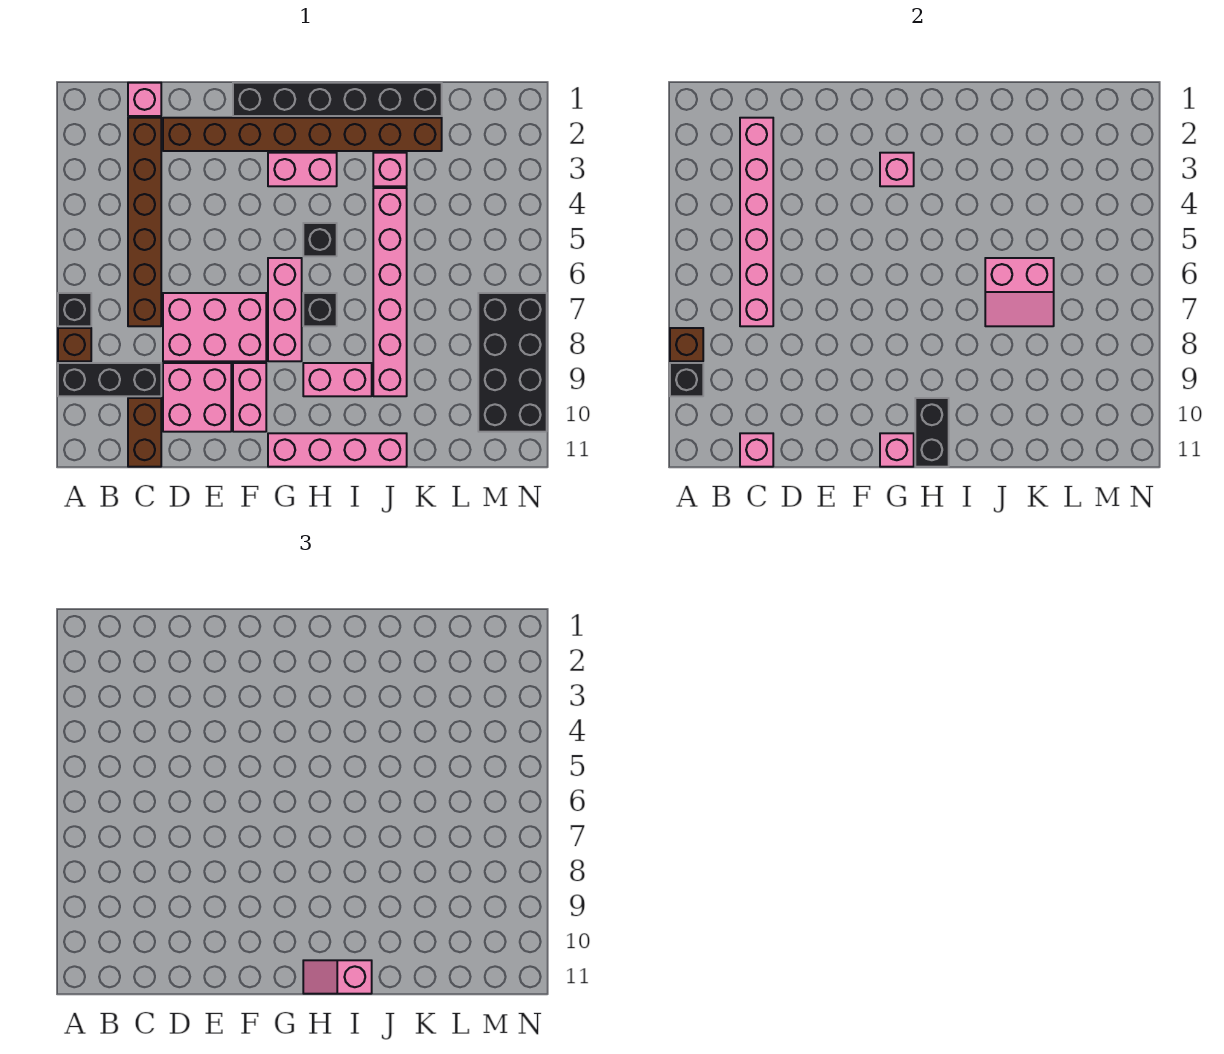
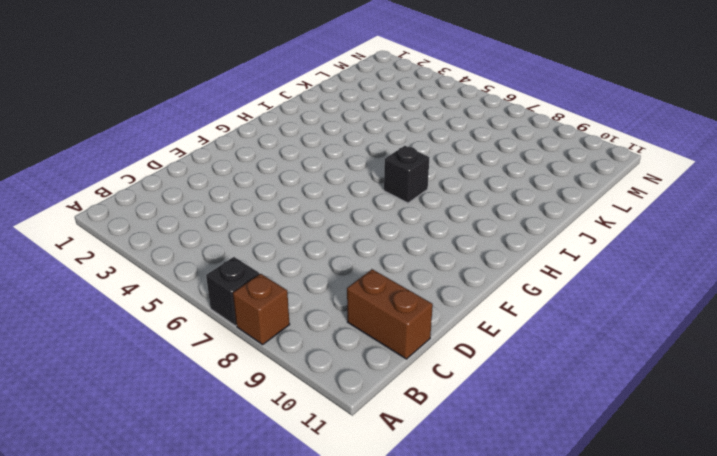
none -> black brick A9:C9 level 1
none -> pink brick C1 level 1
none -> brown brick C2:C7 level 1

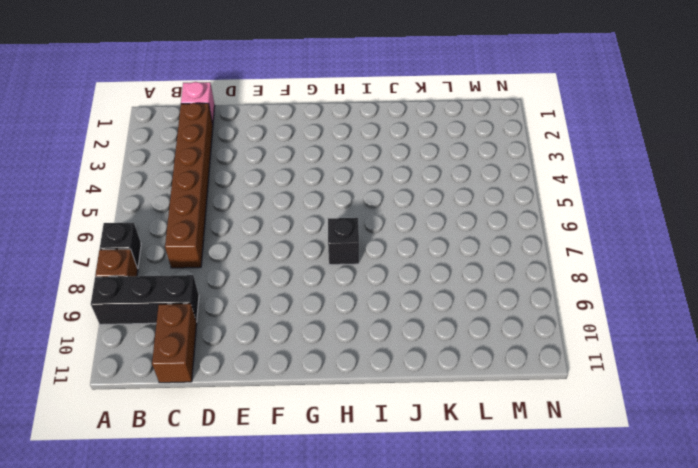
none -> brown brick D2:K2 level 1
none -> pink brick D7:F8 level 1
none -> pink brick D9:E10 level 1

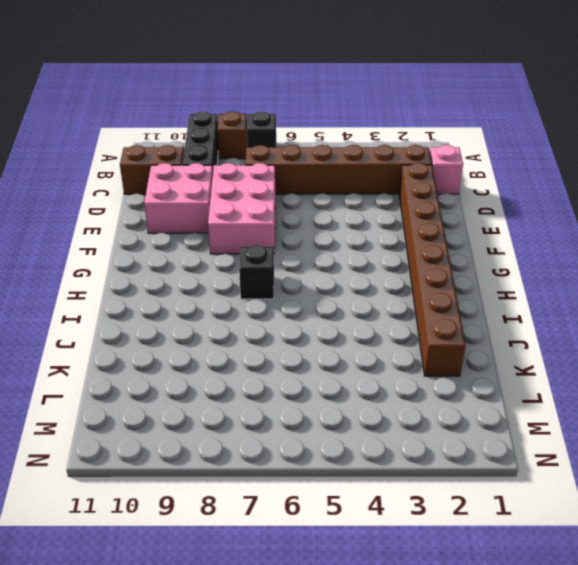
none -> black brick F1:K1 level 1
none -> pink brick F9:F10 level 1
none -> pink brick G3:H3 level 1

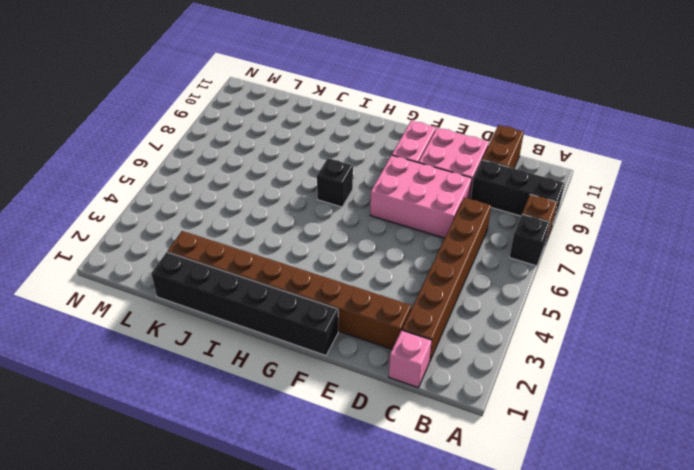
none -> pink brick G3:H3 level 1
none -> pink brick G6:G8 level 1
none -> pink brick G11:J11 level 1

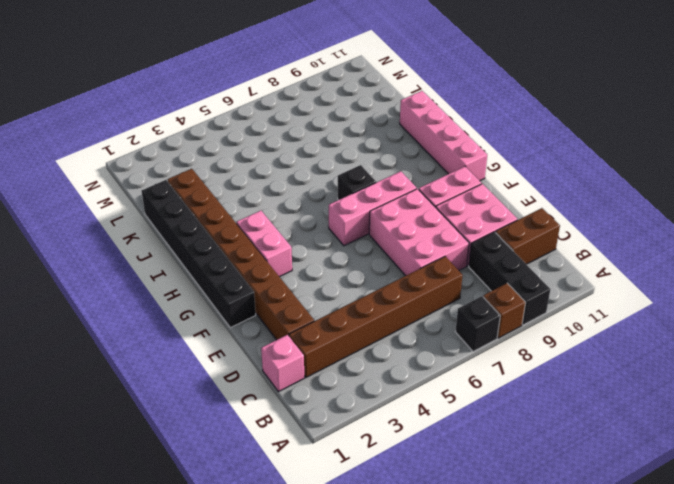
none -> black brick H5 level 1
none -> pink brick H9:I9 level 1
none -> pink brick J3 level 1

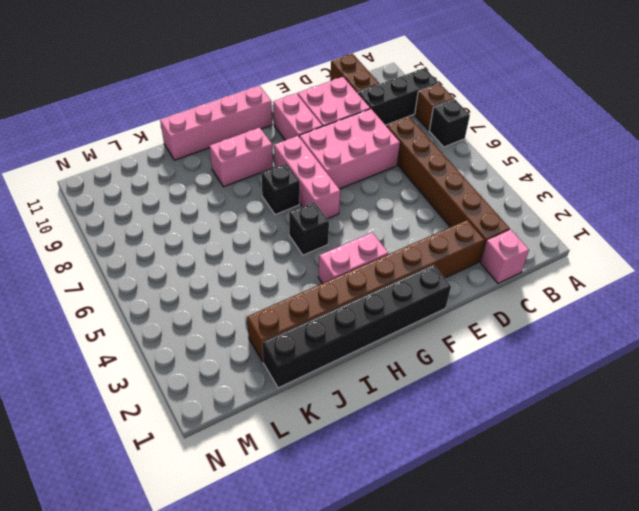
none -> pink brick J3 level 1
none -> pink brick J4:J9 level 1
none -> black brick M7:N10 level 1

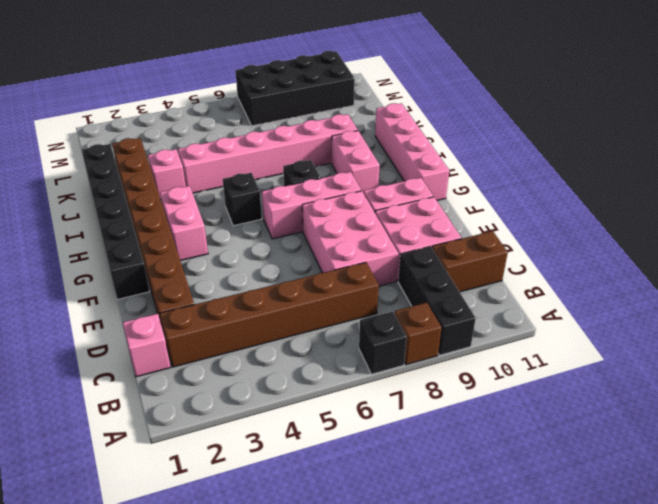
none -> brown brick A8 level 2
none -> black brick A9 level 2
none -> pink brick C2:C7 level 2

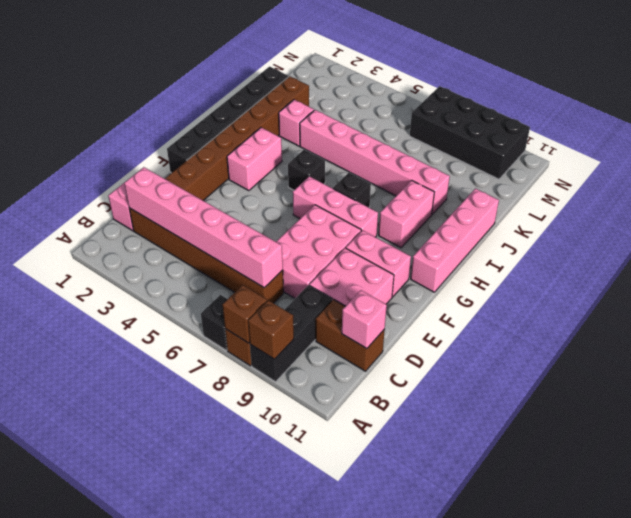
brown brick A9 level 2 -> black brick A9 level 2
none -> pink brick G3 level 2
none -> pink brick G11 level 2
none -> black brick H10:H11 level 2

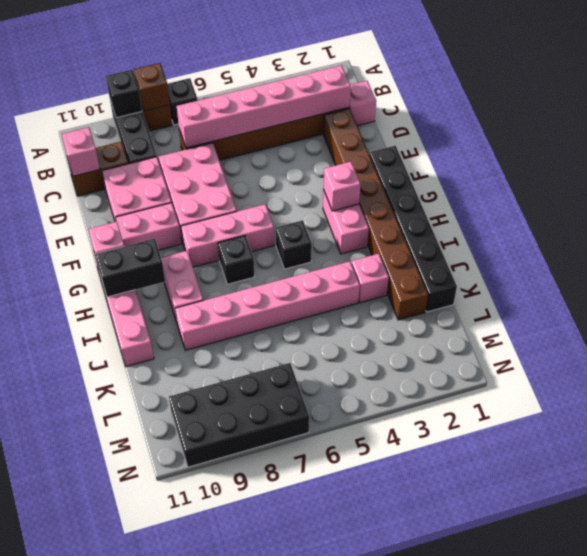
none -> pink slope J6:K7 level 2 top 6
none -> pink slope H11:I11 level 3 top I

